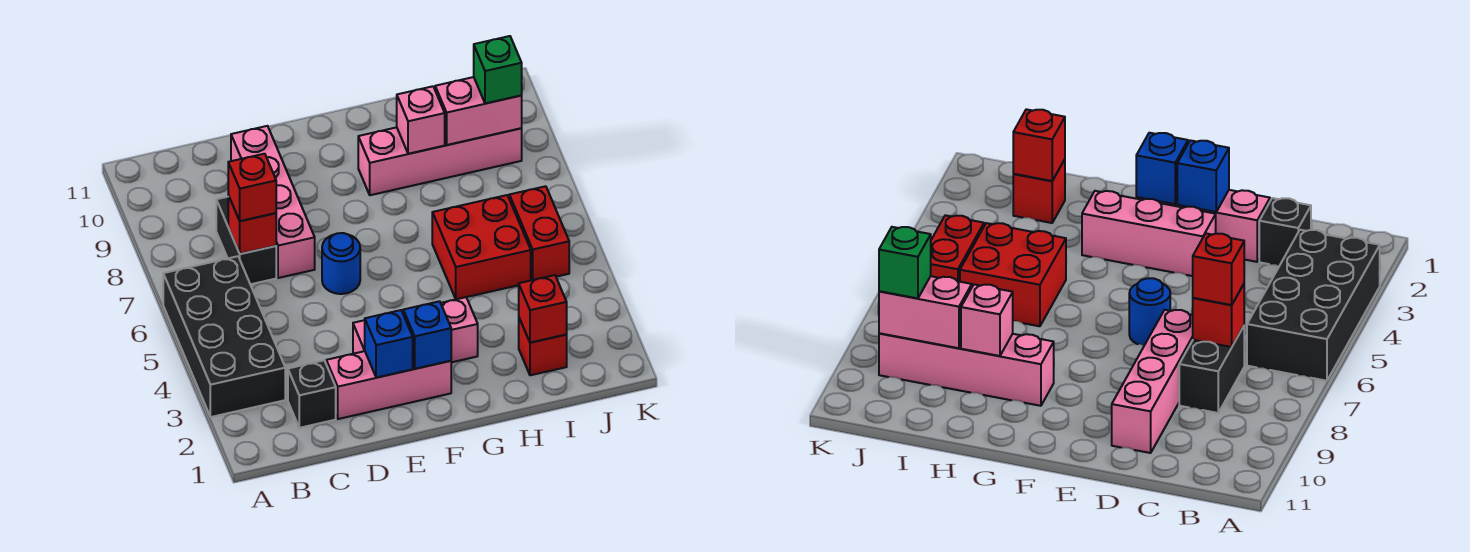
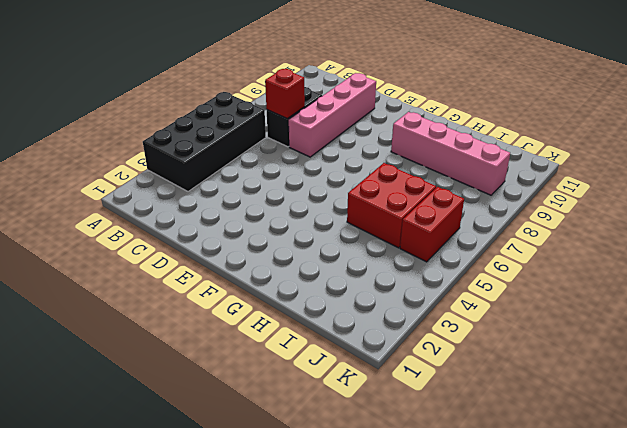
none -> black brick C2 level 1
none -> pink brick D2:F2 level 1
none -> pink brick E3:G3 level 1

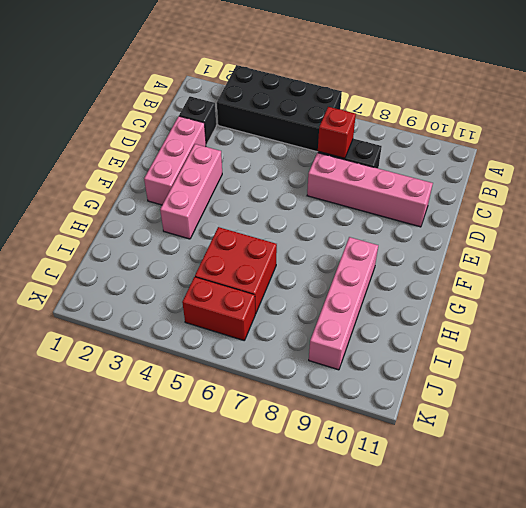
none -> blue round brick E6 level 1
none -> red brick I2 level 1
none -> blue brick E2 level 2

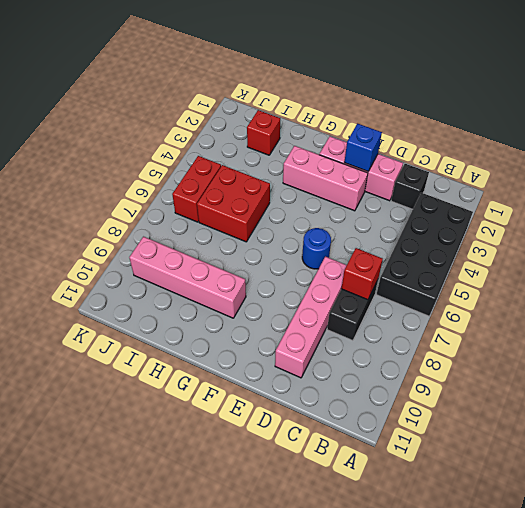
none -> blue brick F2 level 2
none -> pink brick H9 level 2
none -> red brick I2 level 2

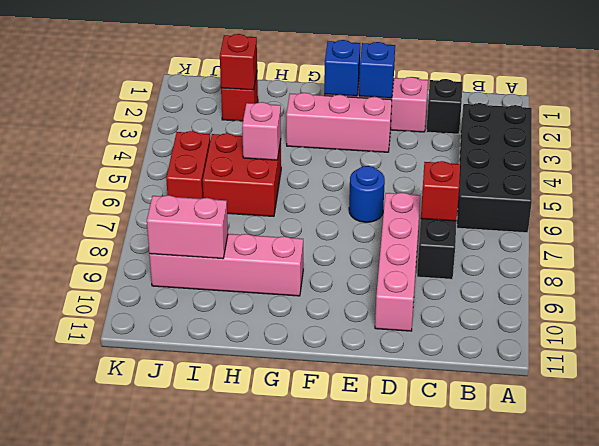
pink brick H5 level 2 -> pink brick H9 level 2
none -> red brick C7 level 3
none -> green brick J9 level 3

